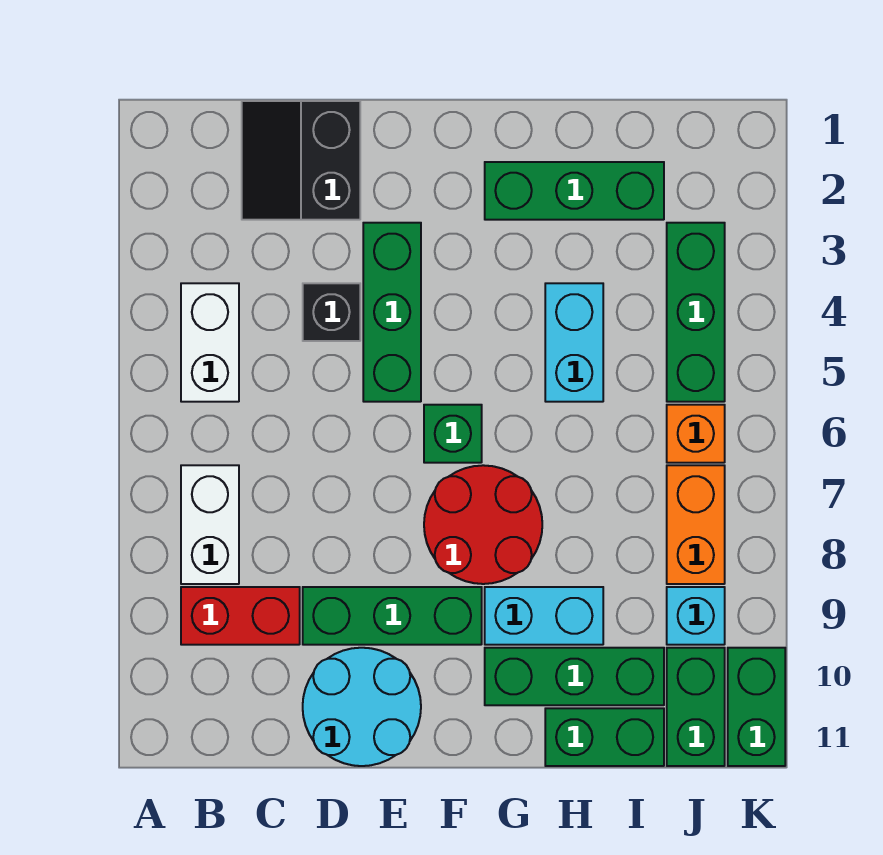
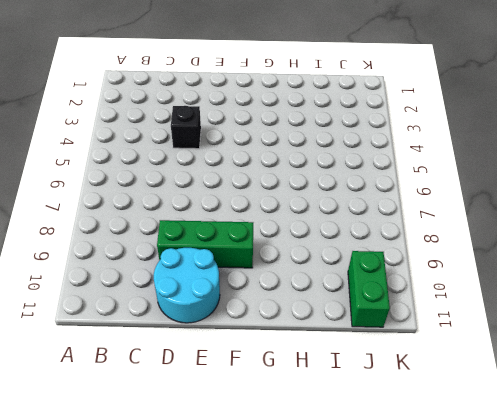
none -> white brick B4:B5 level 1
none -> white brick B7:B8 level 1
none -> red brick B9:C9 level 1

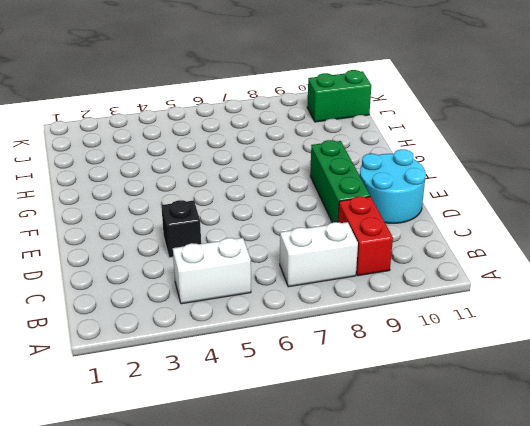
none -> black slope C1:D2 level 1 top D
none -> green brick E3:E5 level 1
none -> green brick F6 level 1

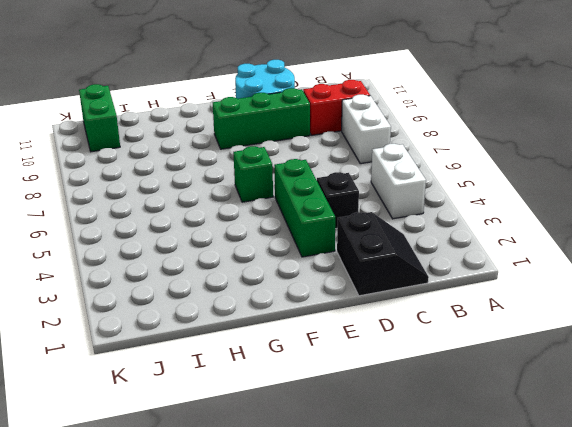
none -> red round brick F7:G8 level 1
none -> green brick G2:I2 level 1
none -> cyan brick G9:H9 level 1

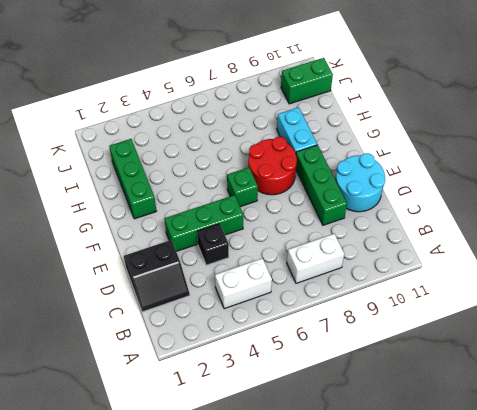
none -> red brick B9:C9 level 1
none -> green brick G10:I10 level 1
none -> cyan brick H4:H5 level 1

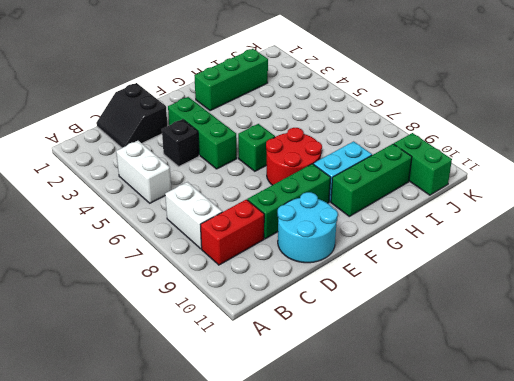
none -> cyan brick H4:H5 level 1
none -> green brick H11:I11 level 1
none -> green brick J3:J5 level 1

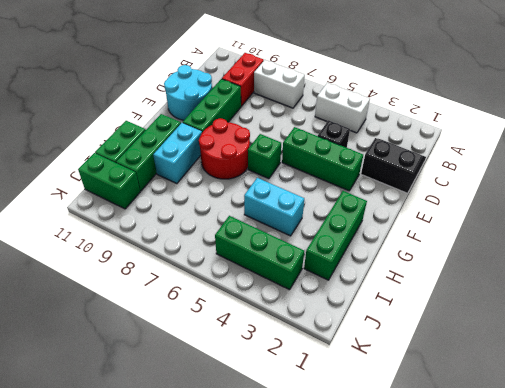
none -> orange brick J6 level 1
none -> orange brick J7:J8 level 1
none -> cyan brick J9 level 1

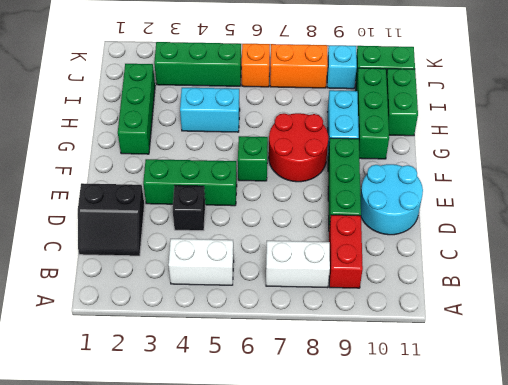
none -> green brick K10:K11 level 1

